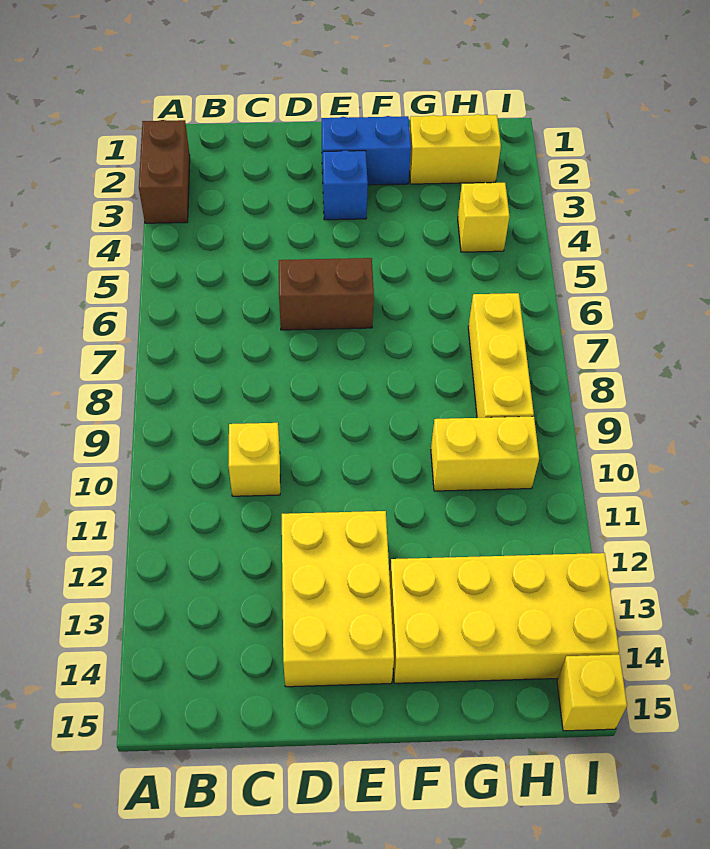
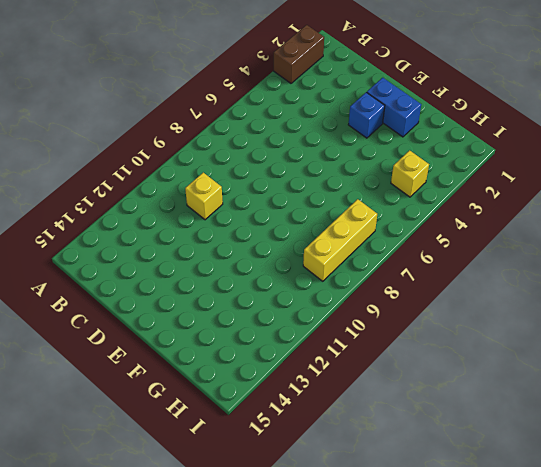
none -> brown brick D6:E6 level 1
none -> yellow brick D12:E14 level 1
none -> yellow brick F13:I14 level 1

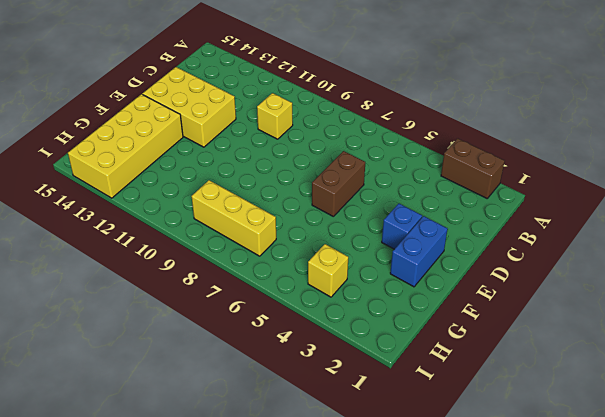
none -> yellow brick G2:H2 level 1
none -> yellow brick G10:H10 level 1
none -> yellow brick I15 level 1

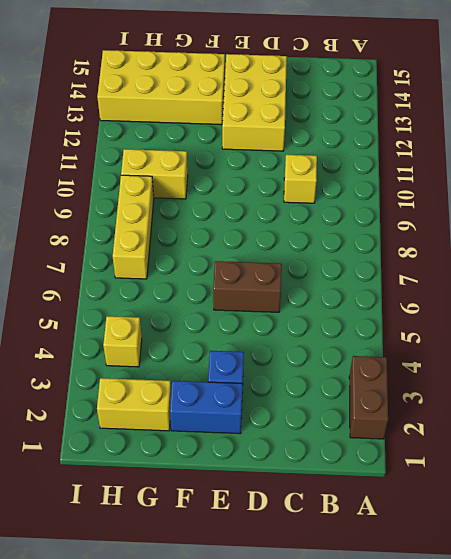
none -> yellow brick I15 level 1

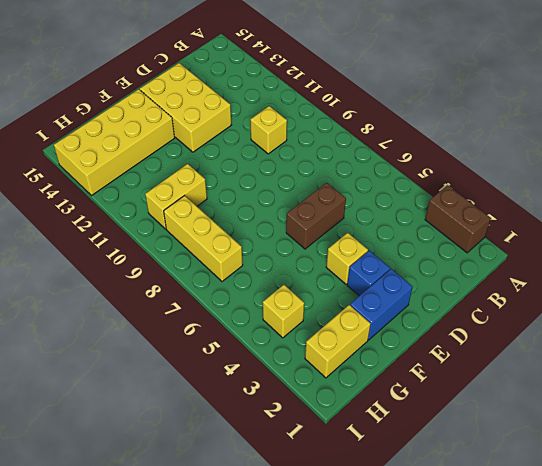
yellow brick E4 level 1 -> yellow brick I15 level 1

